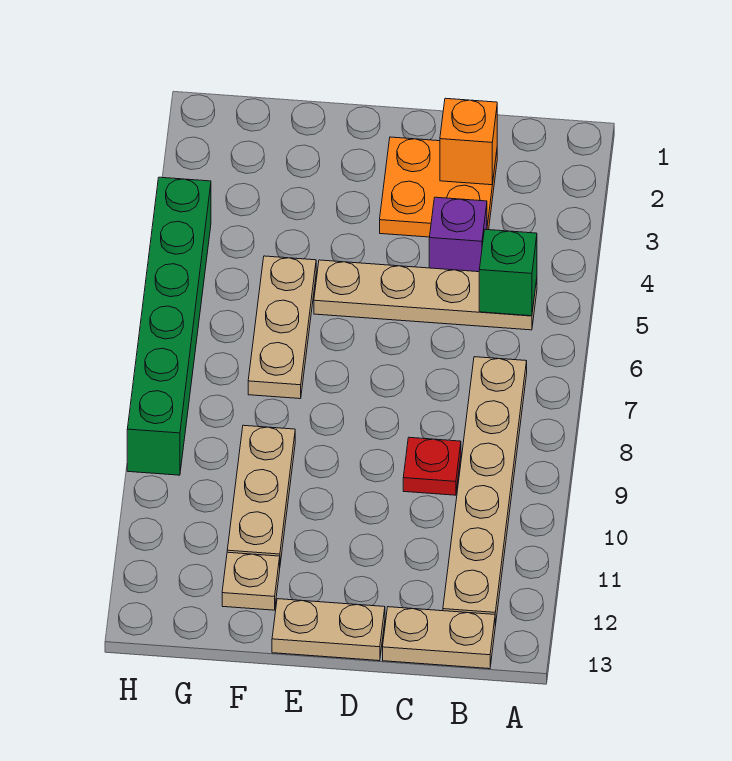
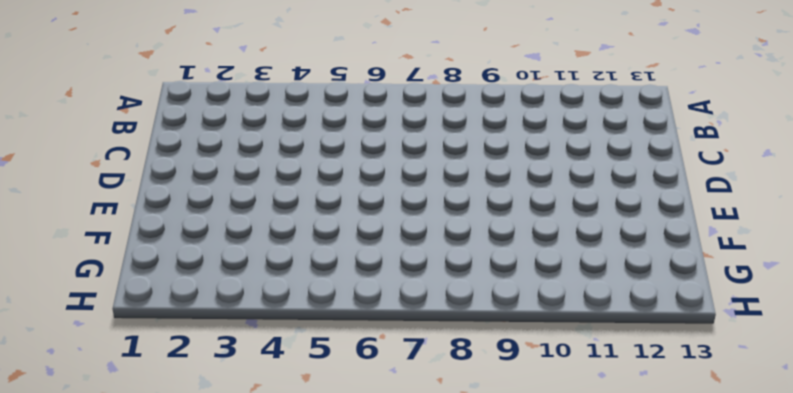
none -> tan plate B5:E5 level 1
none -> tan plate B7:B12 level 1
none -> tan plate B13:C13 level 1

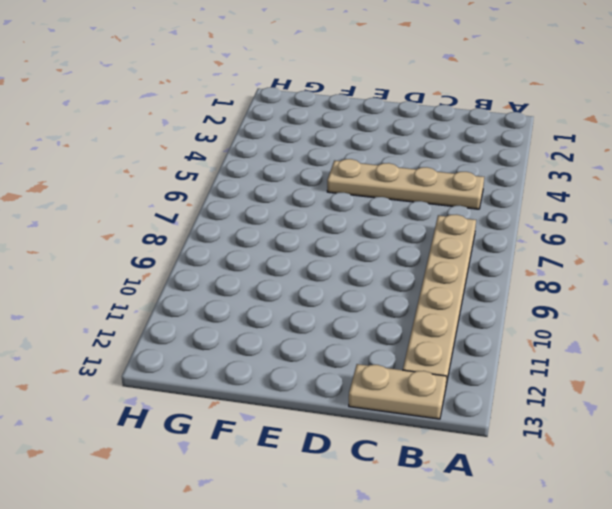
none -> orange plate C2:D3 level 1
none -> purple brick C4 level 1
none -> red plate C9 level 1

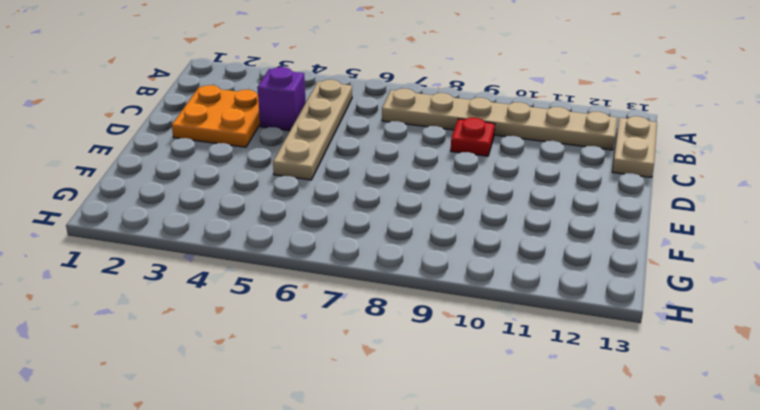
none -> tan plate D13:E13 level 1
none -> tan plate F5:F7 level 1
none -> tan plate F9:F11 level 1

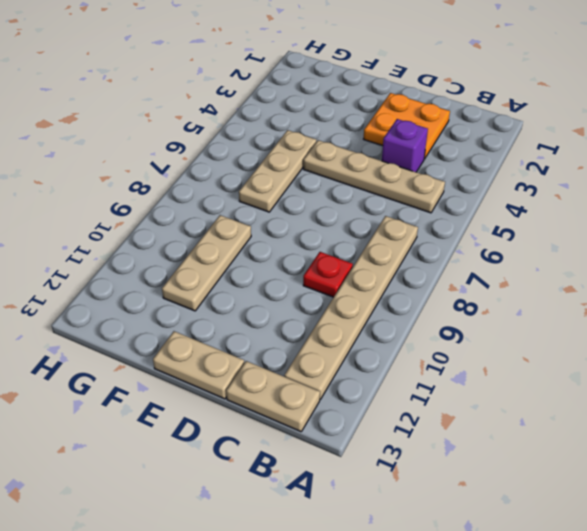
none -> tan plate F12 level 1
none -> green brick H4:H9 level 1
none -> green brick B5 level 2

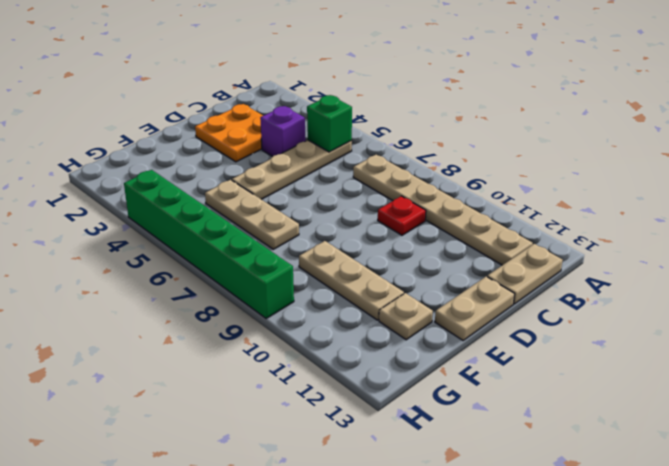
none -> orange brick C2 level 2

